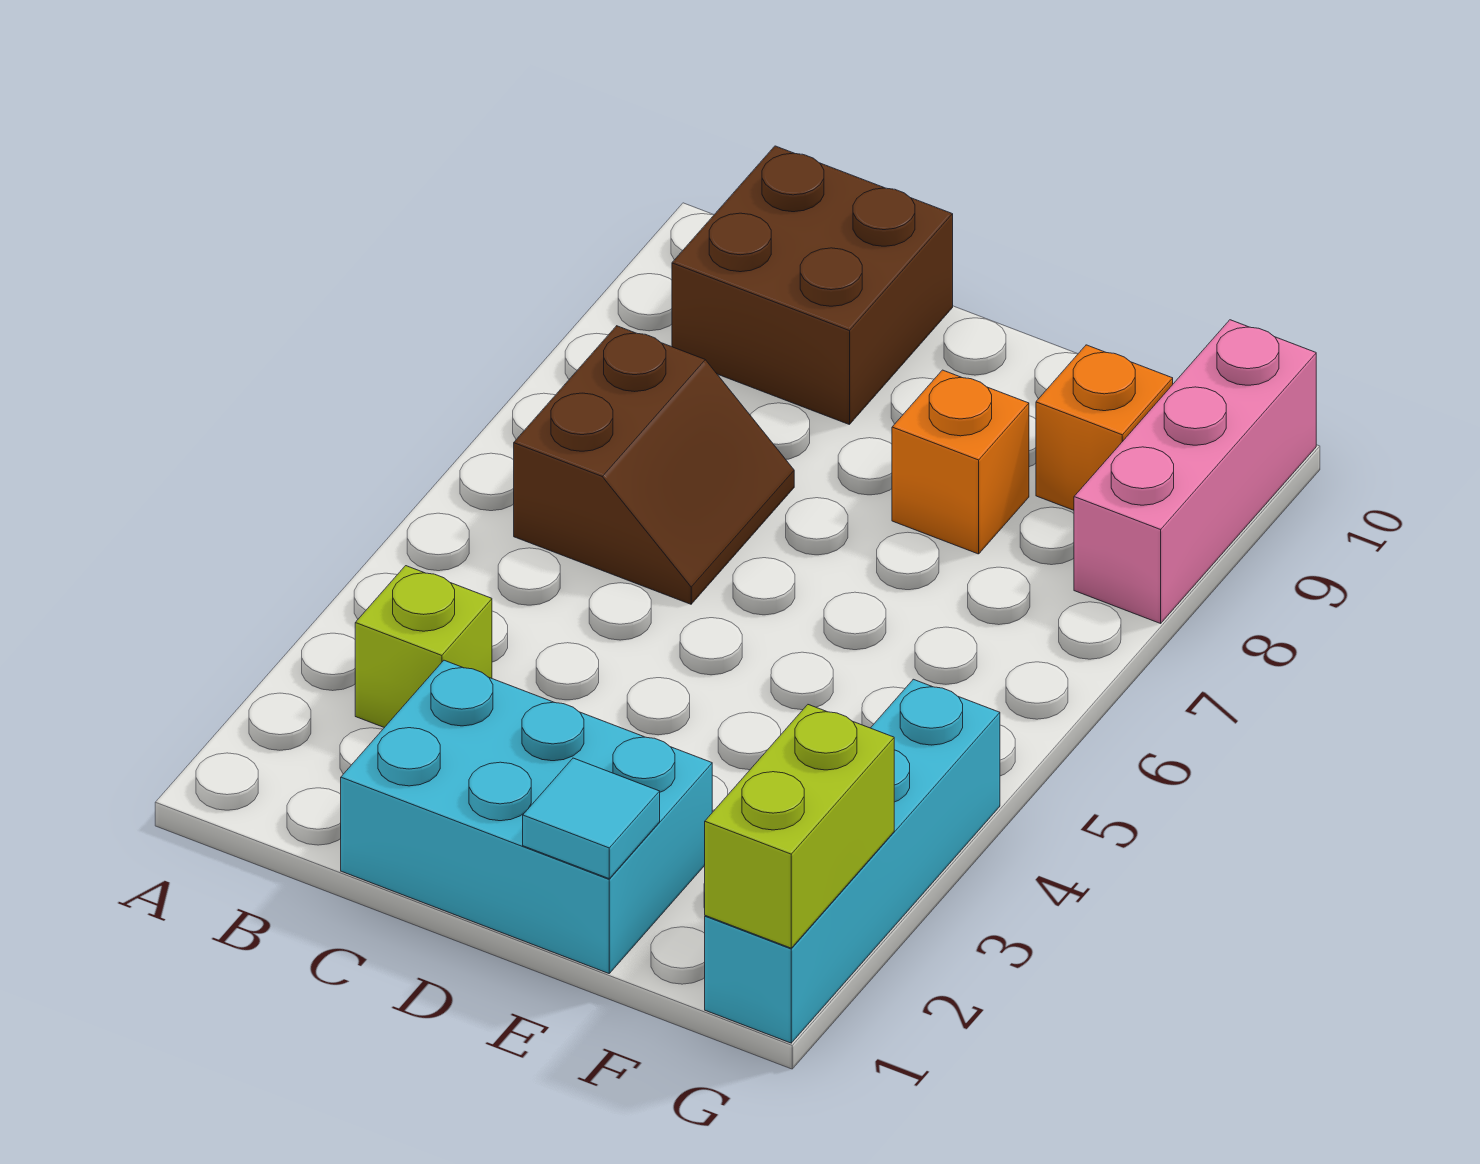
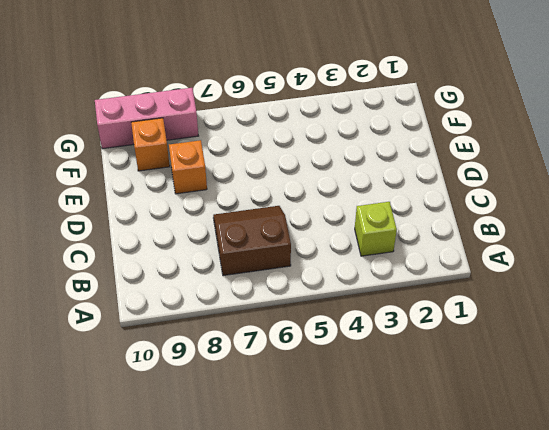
none -> brown brick B9:C10 level 1
none -> cyan brick C1:E2 level 1

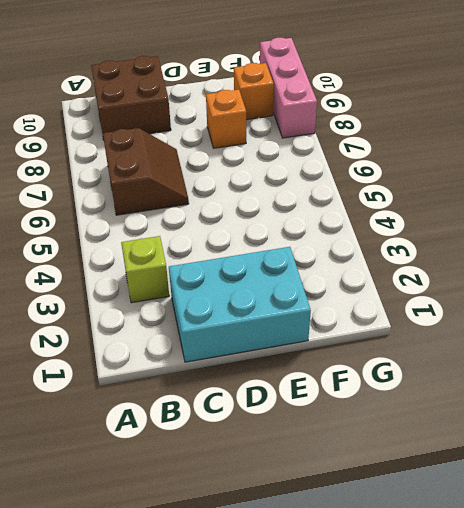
none -> cyan brick G1:G4 level 1
none -> cyan tile E1 level 2

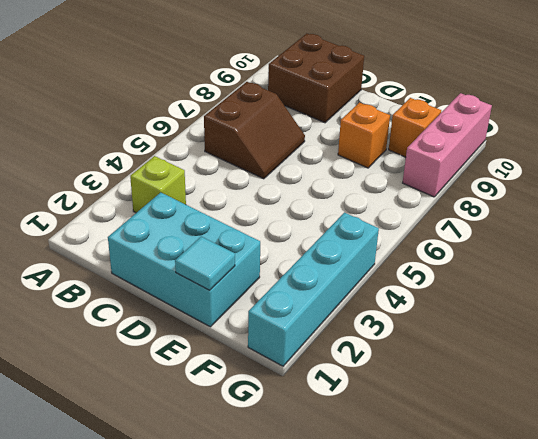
none -> lime brick G1:G2 level 2

